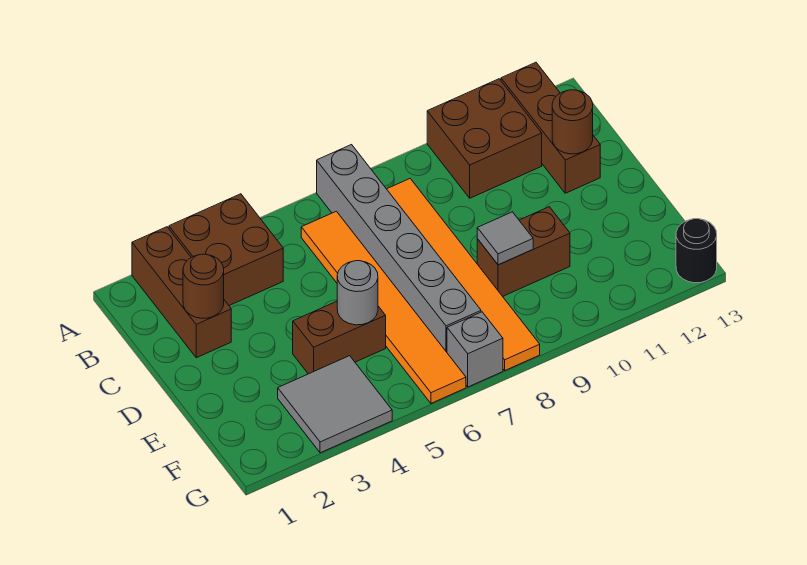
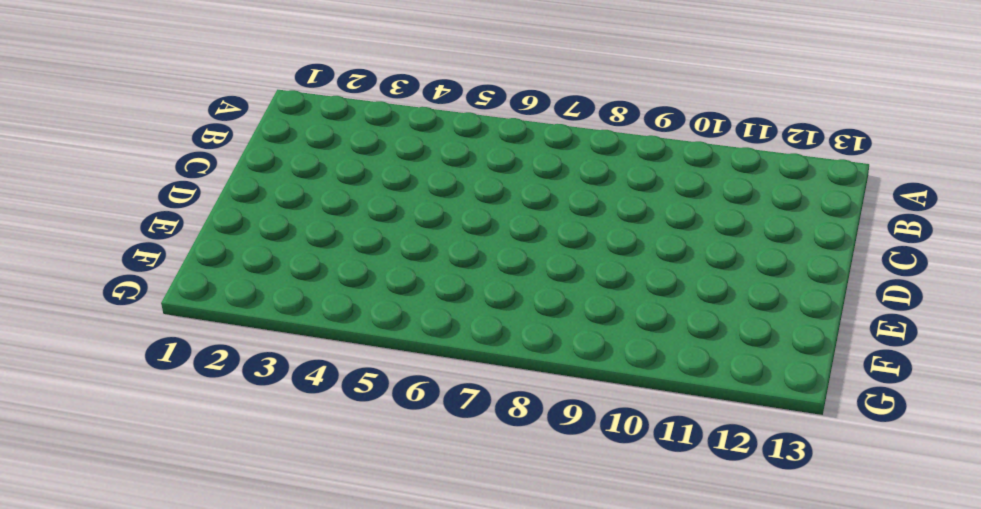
none -> brown brick A2:C2 level 1
none -> brown brick A3:B4 level 1
none -> grey brick A7:F7 level 1

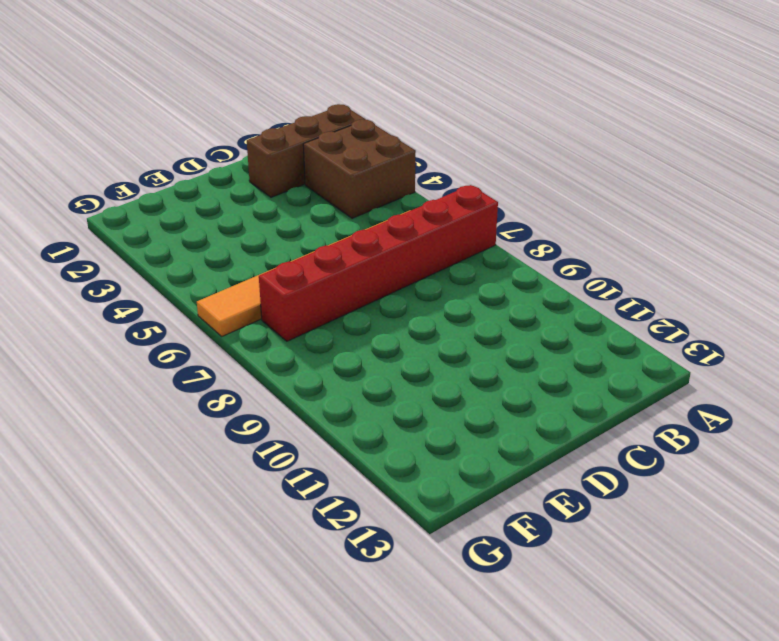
red brick A7:F7 level 1 -> grey brick A7:F7 level 1
none -> brown brick A10:B11 level 1
none -> brown brick A12:C12 level 1
none -> orange tile B8:G8 level 1

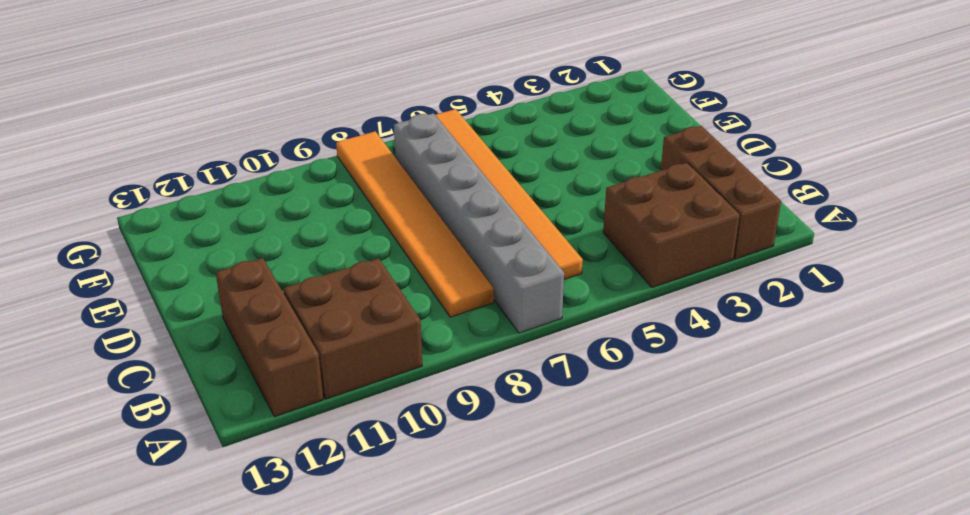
none -> brown brick E4:E5 level 1
none -> brown brick E9:E10 level 1
none -> grey tile F3:G4 level 1

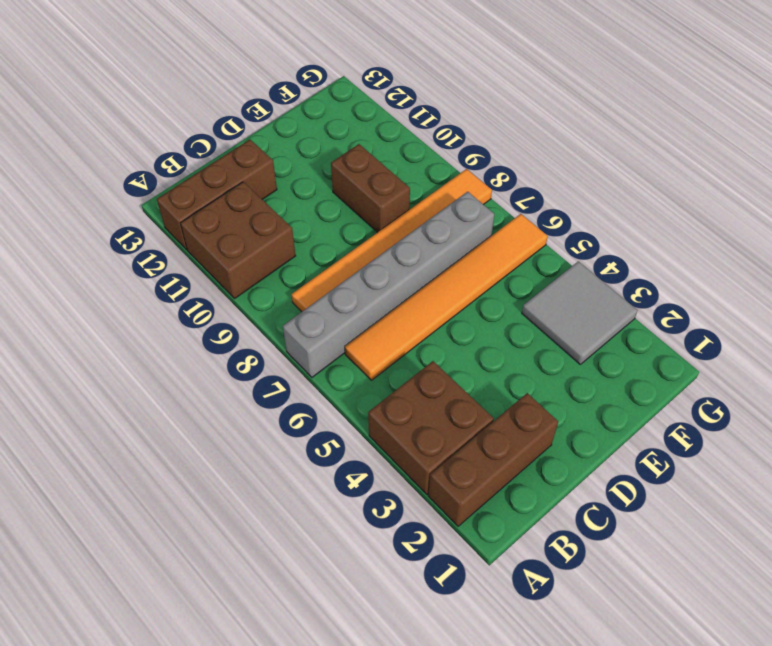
none -> brown brick E4:E5 level 1
none -> grey brick G7 level 1
none -> black round brick G13 level 1

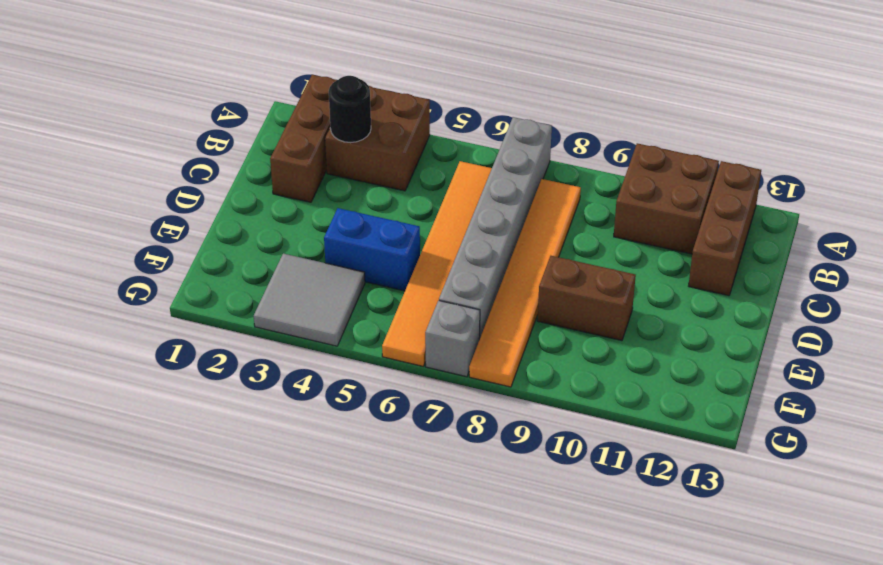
black round brick B3 level 2 -> black round brick G13 level 1
blue brick E4:E5 level 1 -> brown brick E4:E5 level 1
none -> brown round brick C2 level 2
none -> brown round brick C12 level 2
none -> grey round brick E5 level 2

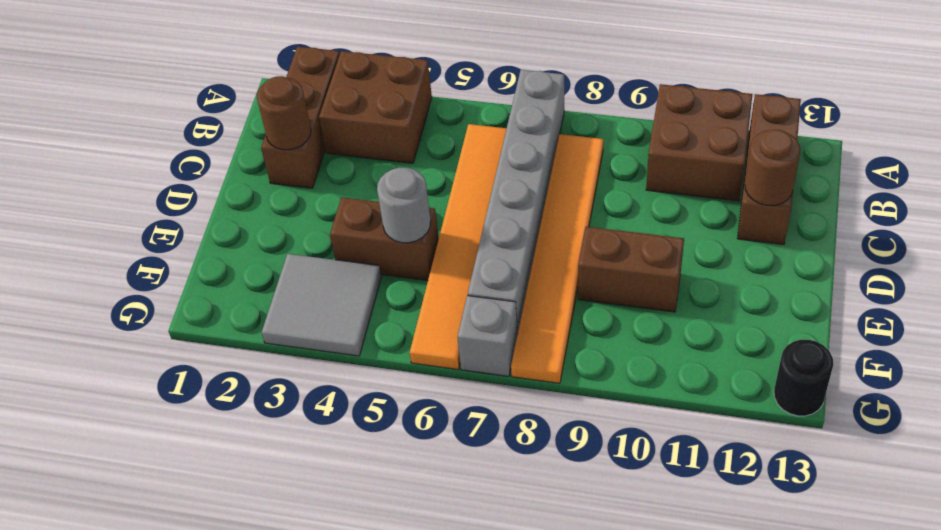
none -> grey tile E9 level 2

